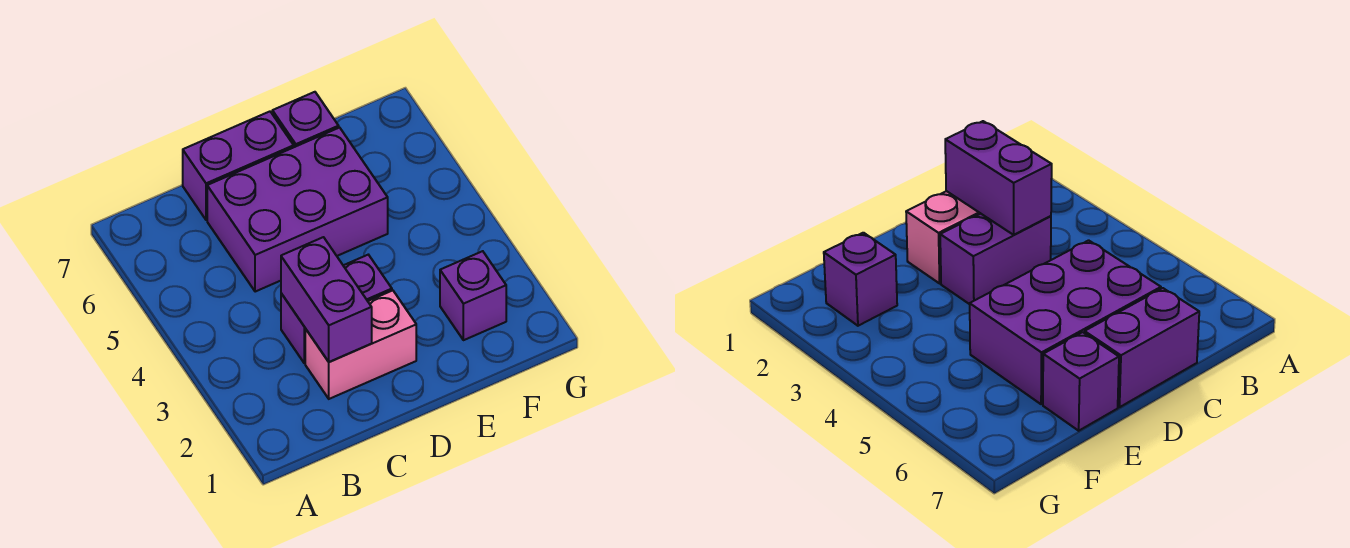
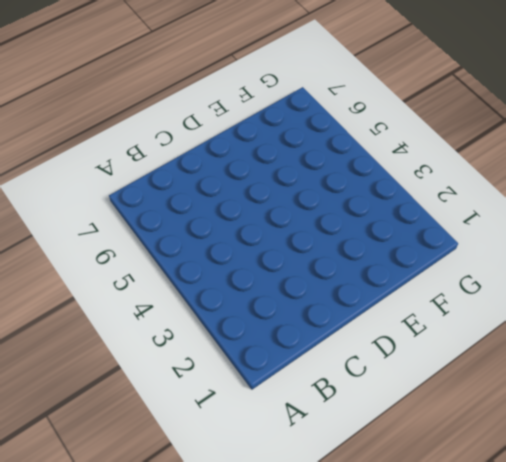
none -> pink brick C2:D2 level 1
none -> purple brick C3:D3 level 1

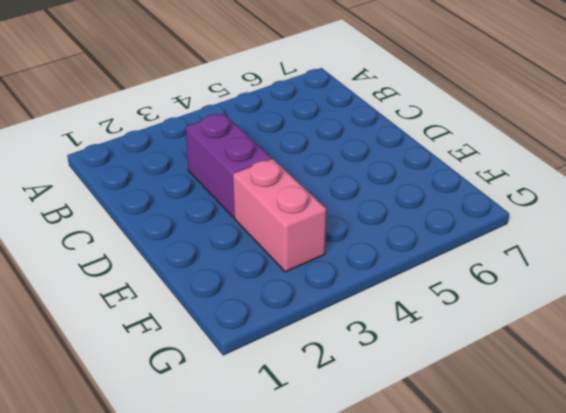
pink brick E3:F3 level 1 -> pink brick C2:D2 level 1
none -> purple brick C5:E6 level 1
none -> purple brick C7:D7 level 1

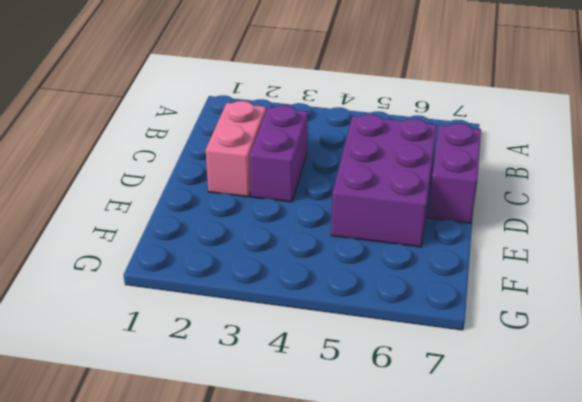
none -> purple brick E7 level 1
none -> purple brick F2 level 1

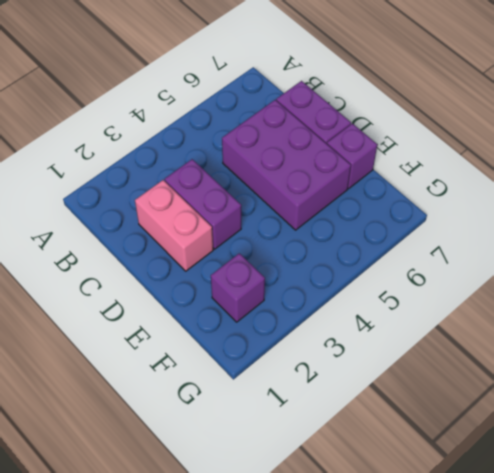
none -> purple brick C2:C3 level 2

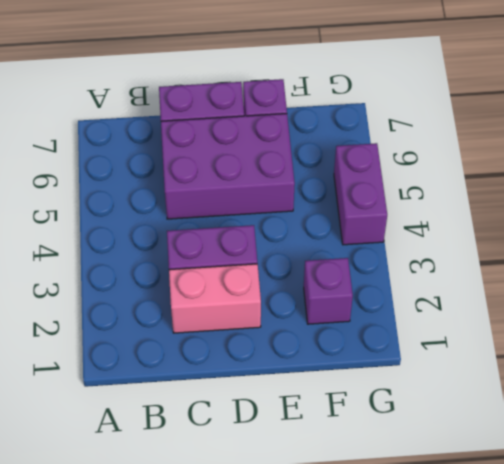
purple brick G4:G5 level 1 -> purple brick C2:C3 level 2

